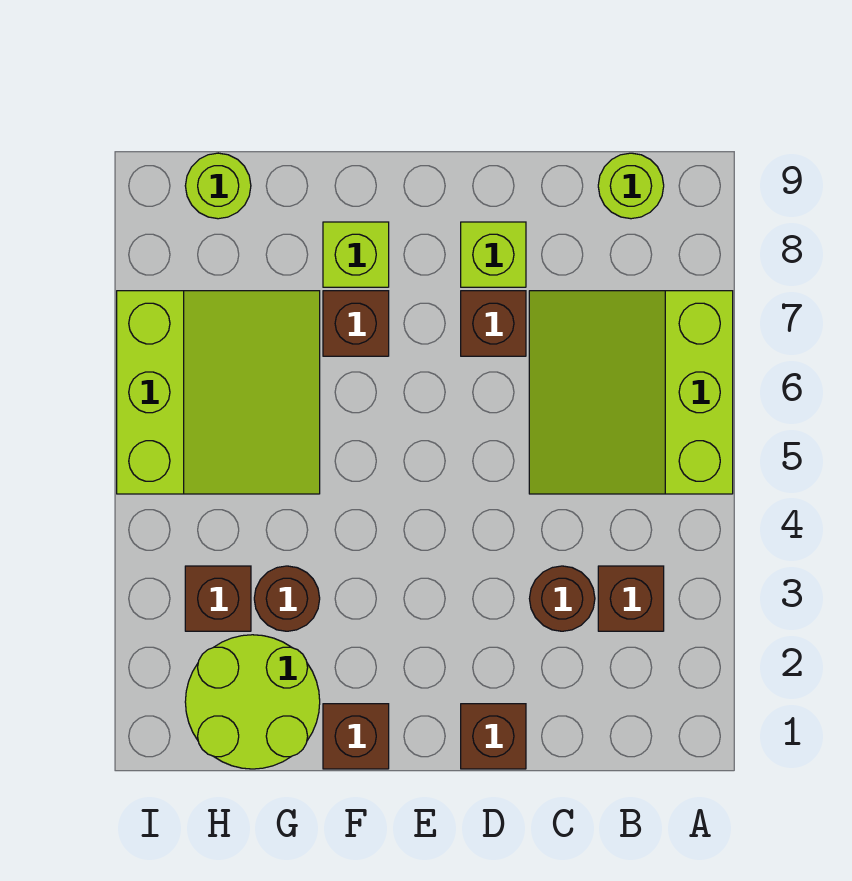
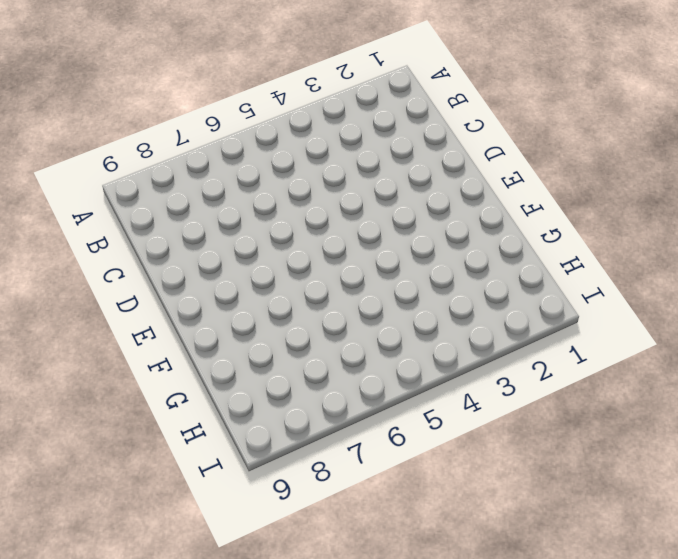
none -> lime slope A5:C7 level 1 top A
none -> brown brick B3 level 1
none -> lime round brick B9 level 1

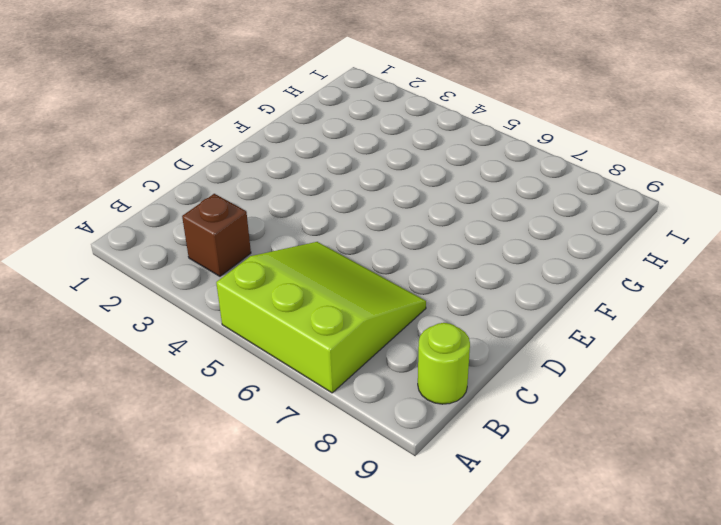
none -> brown round brick C3 level 1
none -> brown brick D1 level 1
none -> brown brick D7 level 1

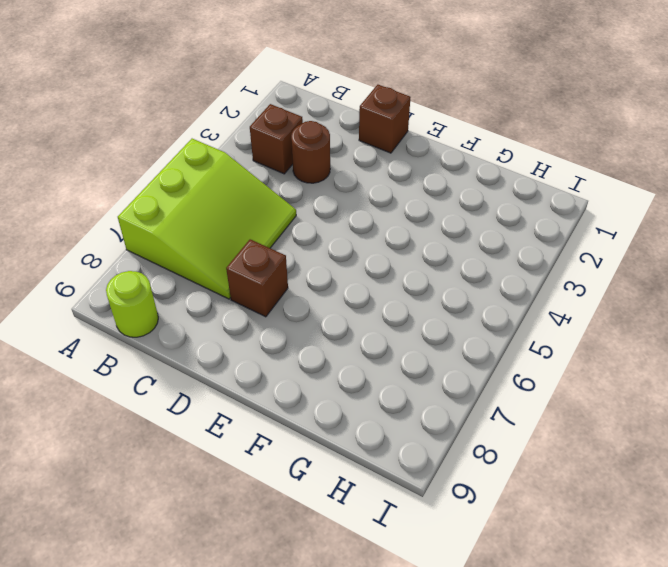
none -> lime brick D8 level 1
none -> brown brick F1 level 1
none -> brown brick F7 level 1

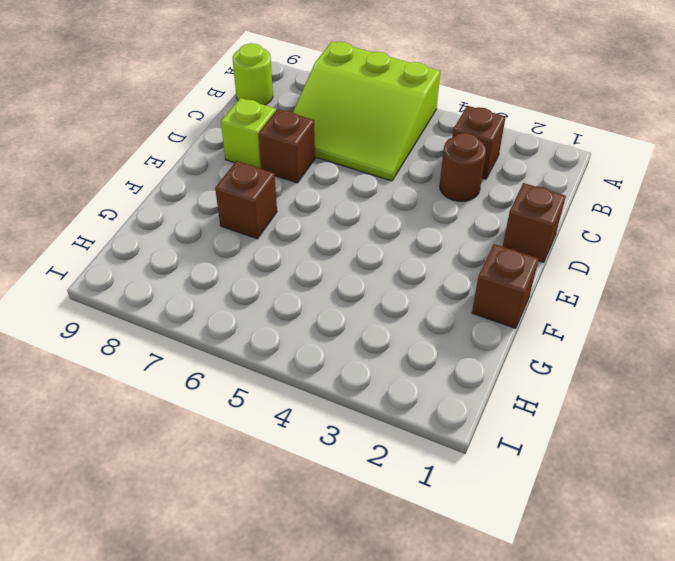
none -> lime brick F8 level 1
none -> lime round brick G1:H2 level 1
none -> brown round brick G3 level 1

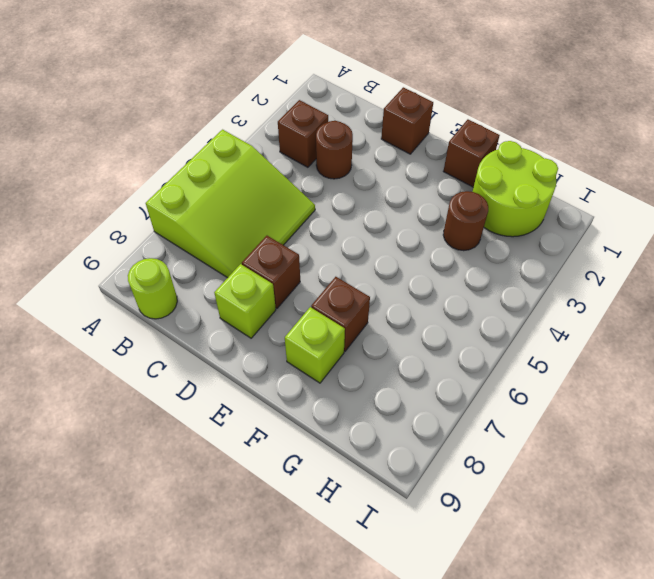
none -> lime slope G5:I7 level 1 top I
none -> brown brick H3 level 1
none -> lime round brick H9 level 1

